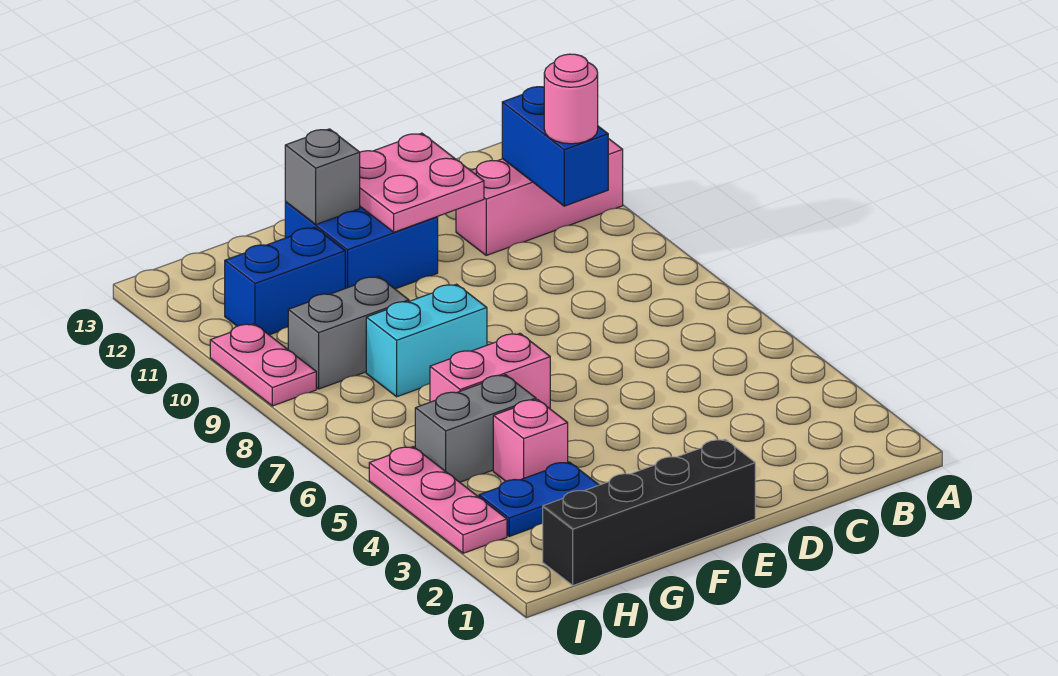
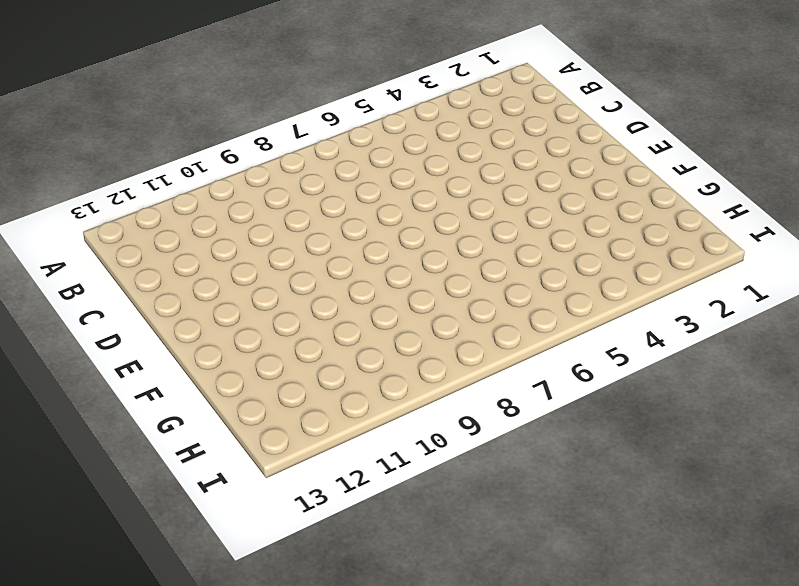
none -> pink brick A11:C11 level 1
none -> black brick E1:H1 level 1
none -> blue brick E11:F12 level 1

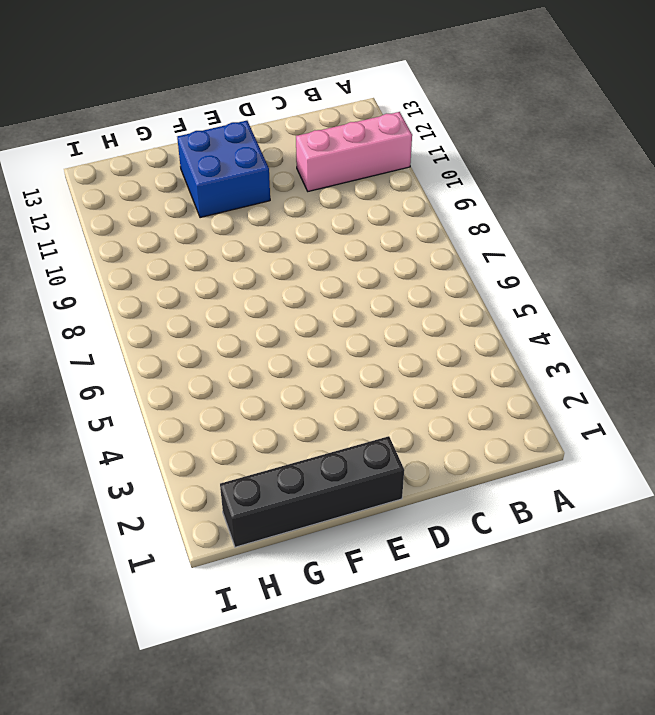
none -> pink brick F6:G6 level 1
none -> cyan brick F8:G8 level 1
none -> blue plate G3:H3 level 1

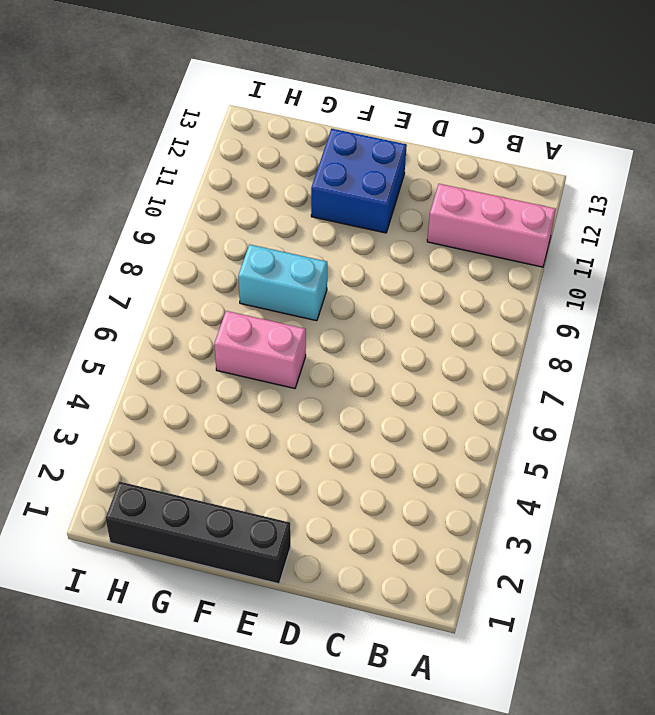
none -> blue plate G3:H3 level 1
none -> pink brick G4 level 1
none -> grey brick G5:H5 level 1

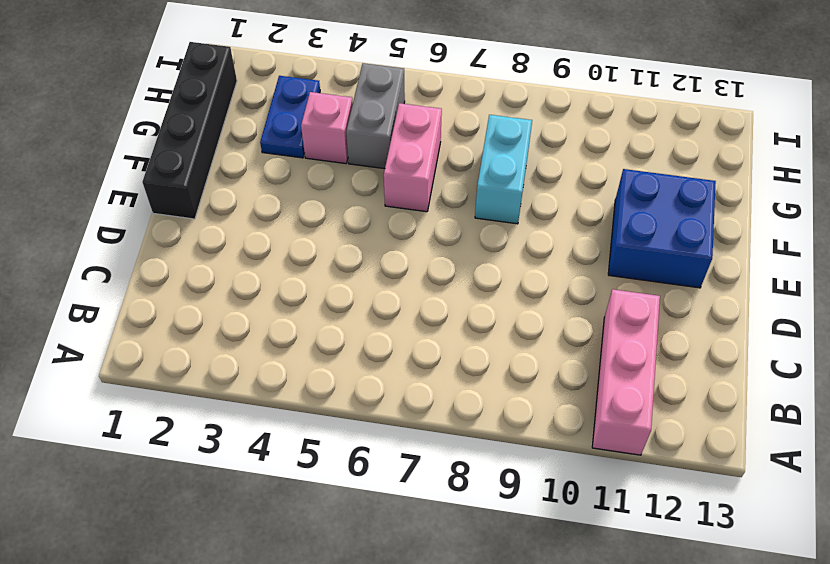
none -> grey brick G9:H9 level 1
none -> blue brick G11:H11 level 1
none -> pink plate I3:I5 level 1

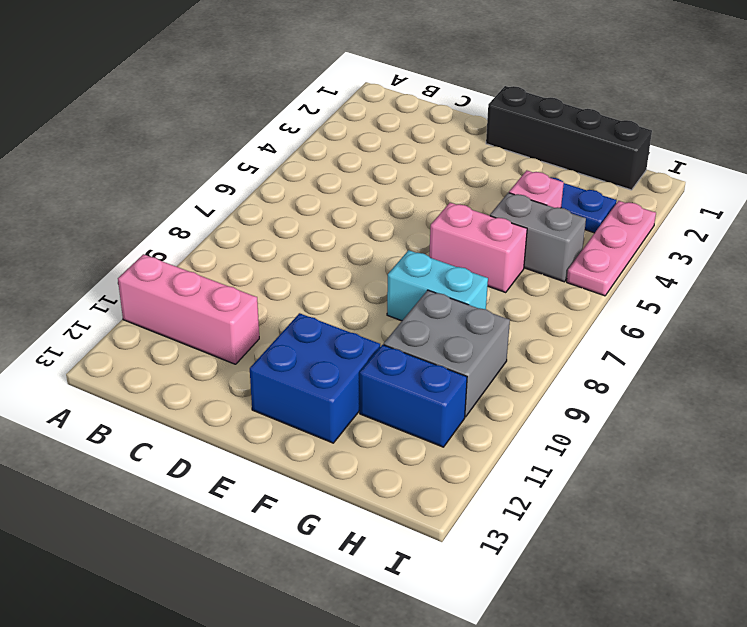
grey brick G9:H10 level 1 -> grey brick G9:H9 level 1
none -> pink plate I9:I10 level 1
none -> blue brick B10:B11 level 2
none -> pink plate D11:E12 level 2

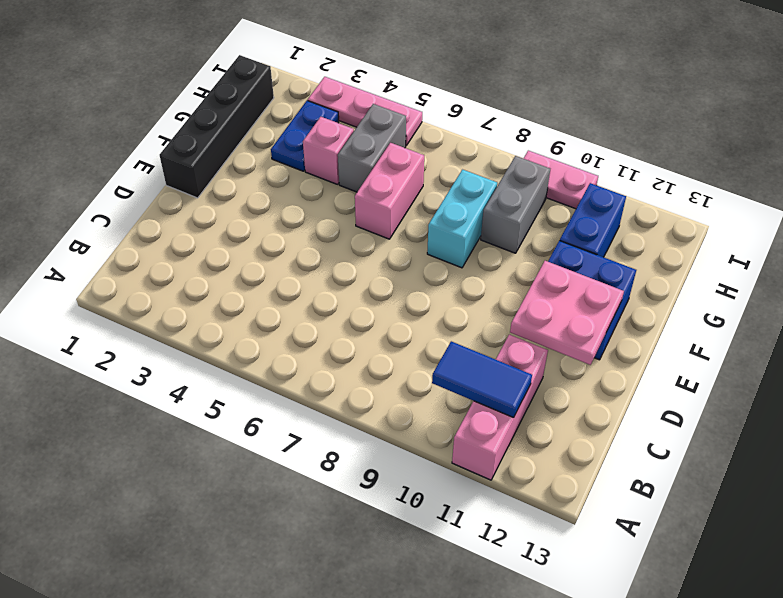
blue tile B10:B11 level 2 -> blue brick B10:B11 level 2
none -> grey brick F12 level 2
none -> pink round brick B10 level 3

